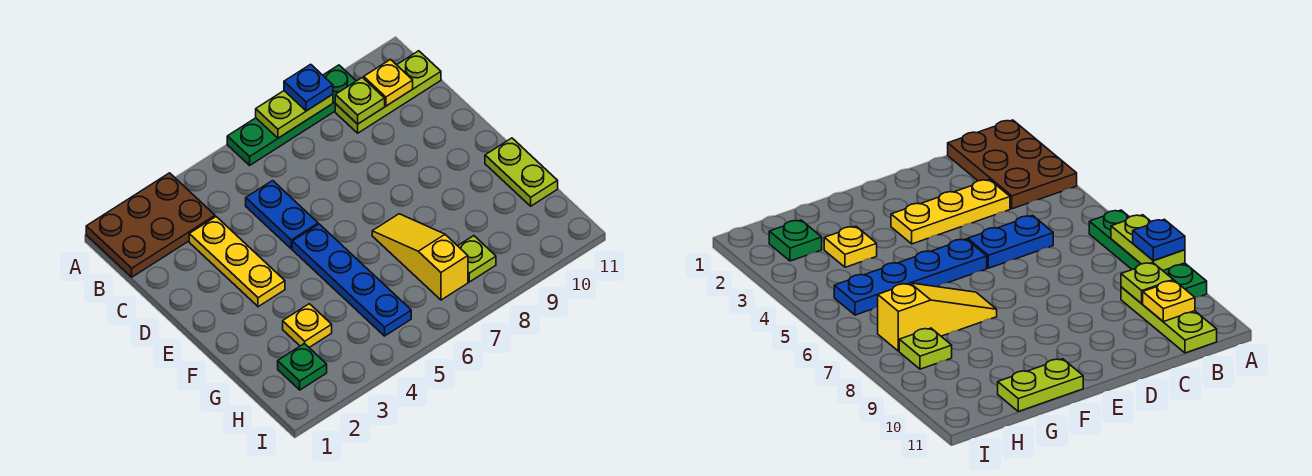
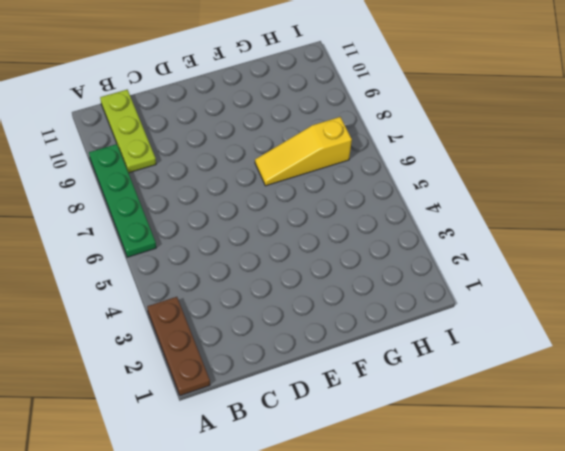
brown plate A1:A3 level 1 -> brown plate A1:B3 level 1
none -> yellow plate C3:E3 level 1
none -> blue plate C5:D5 level 1
none -> blue plate E5:H5 level 1

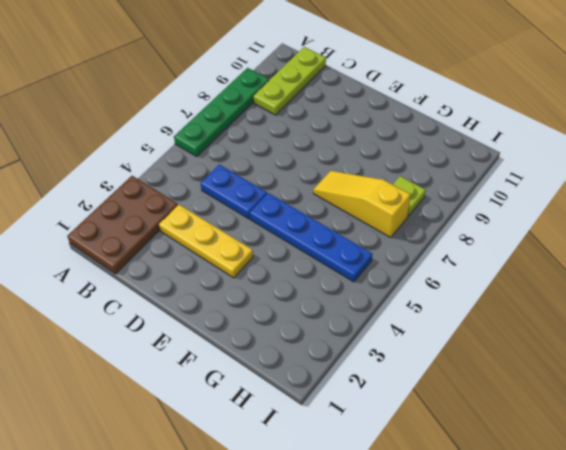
none -> lime plate F11:G11 level 1
none -> yellow plate G3 level 1
none -> green plate H2 level 1

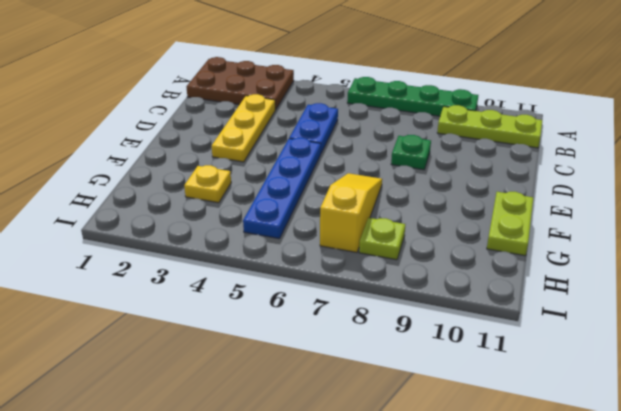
green plate D8 level 1 -> green plate H2 level 1
none -> lime plate A7:A8 level 2
none -> lime plate B9 level 2
none -> yellow plate B10 level 2

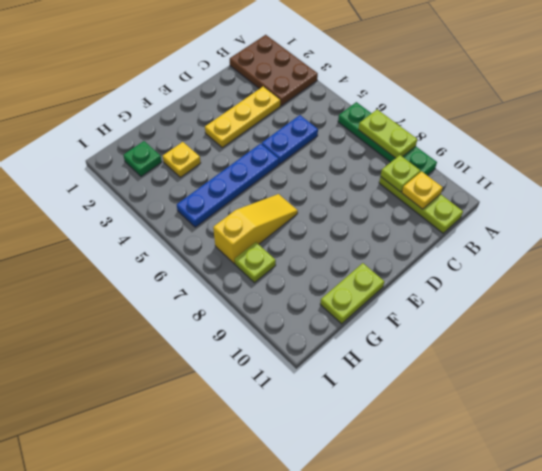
none -> blue plate A8 level 3

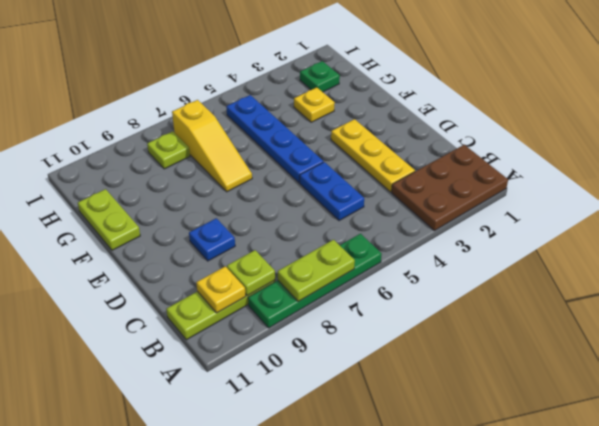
blue plate D9 level 1 -> blue plate A8 level 3

